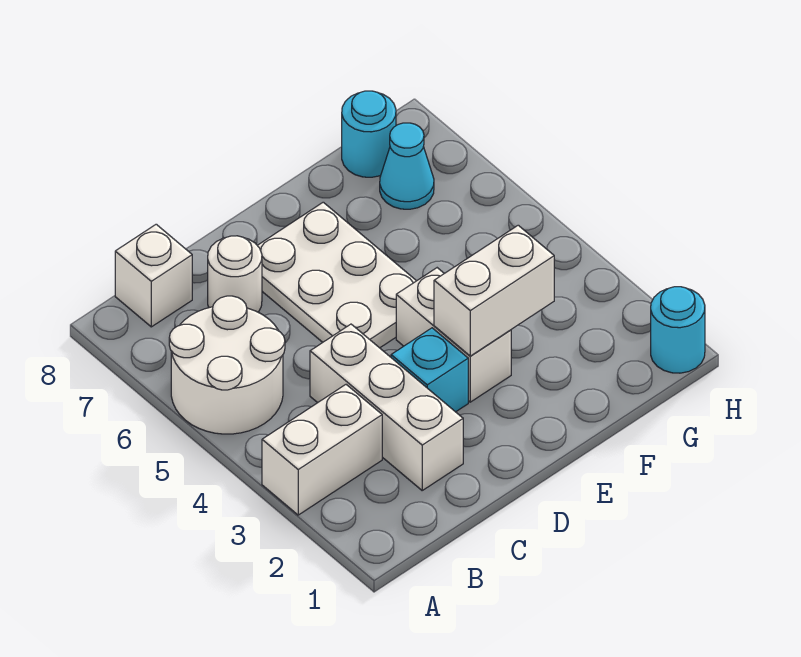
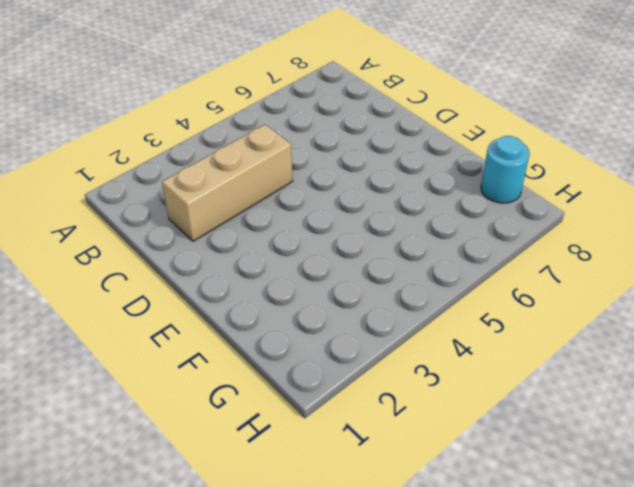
tan brick C2:C4 level 1 -> white brick C2:C4 level 1
none -> white brick A3:B3 level 1
none -> white round brick A5:B6 level 1
none -> white brick B8 level 1

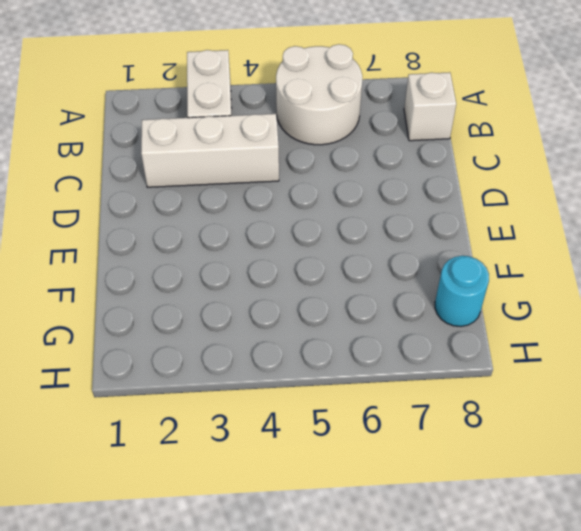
none -> white round brick C7 level 1
none -> cyan brick D3 level 1
none -> white plate D5:E7 level 1

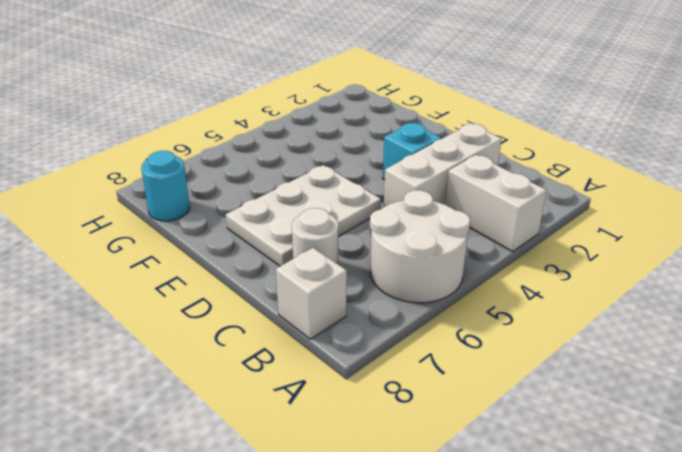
none -> white brick E3:E4 level 1
none -> cyan cone G7 level 1
none -> cyan round brick H1 level 1

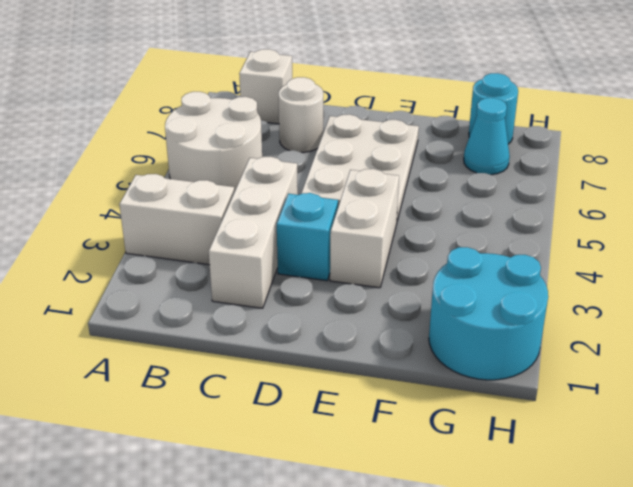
cyan round brick G1:H2 level 1 -> cyan round brick H1 level 1
none -> white brick E3:F3 level 2

